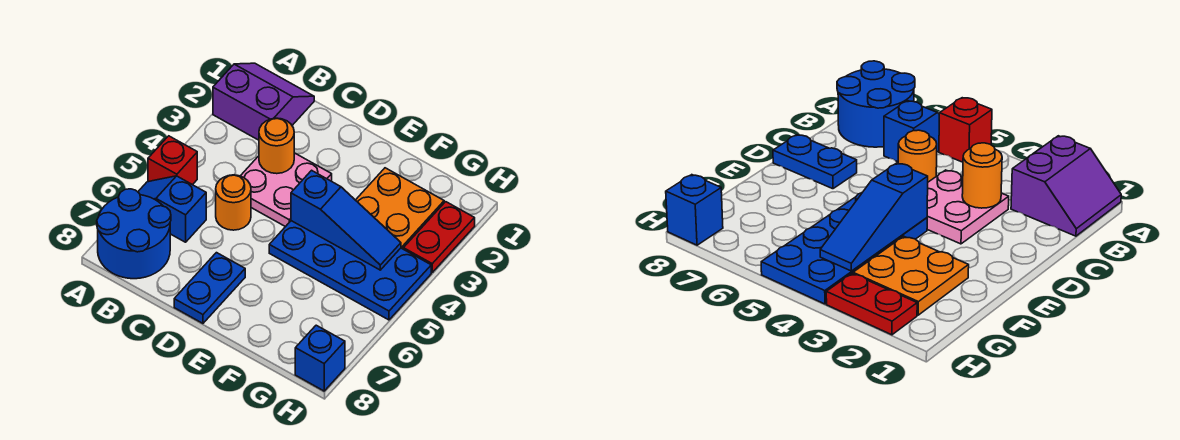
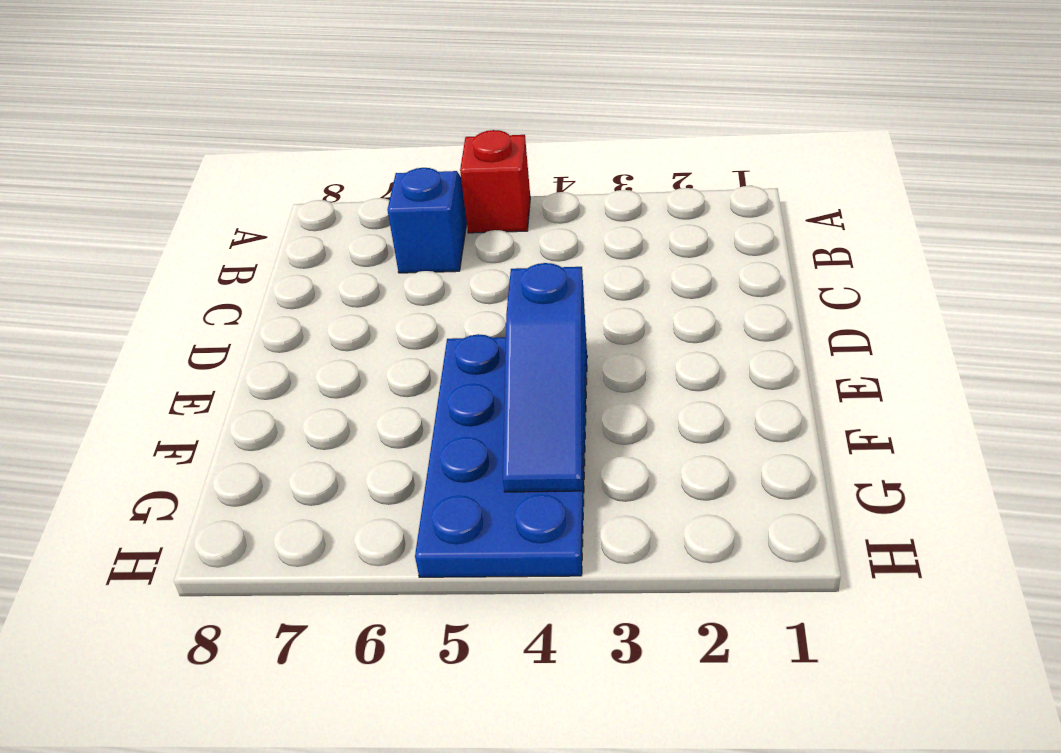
none -> purple slope A1:B2 level 1 top 2
none -> blue round brick A7:B8 level 1
none -> pink plate C3:D4 level 1

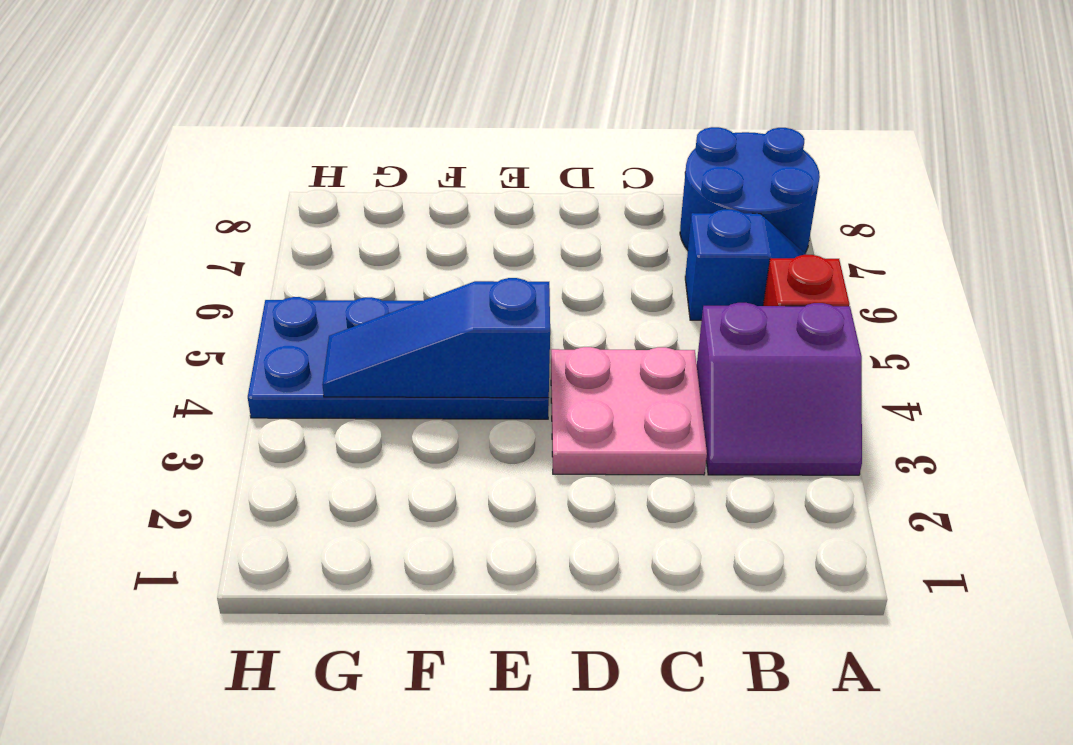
purple slope A3:B4 level 1 top 4 -> purple slope A1:B2 level 1 top 2
none -> orange round brick C5 level 1
none -> blue plate D7:D8 level 1
none -> orange plate F2:G3 level 1

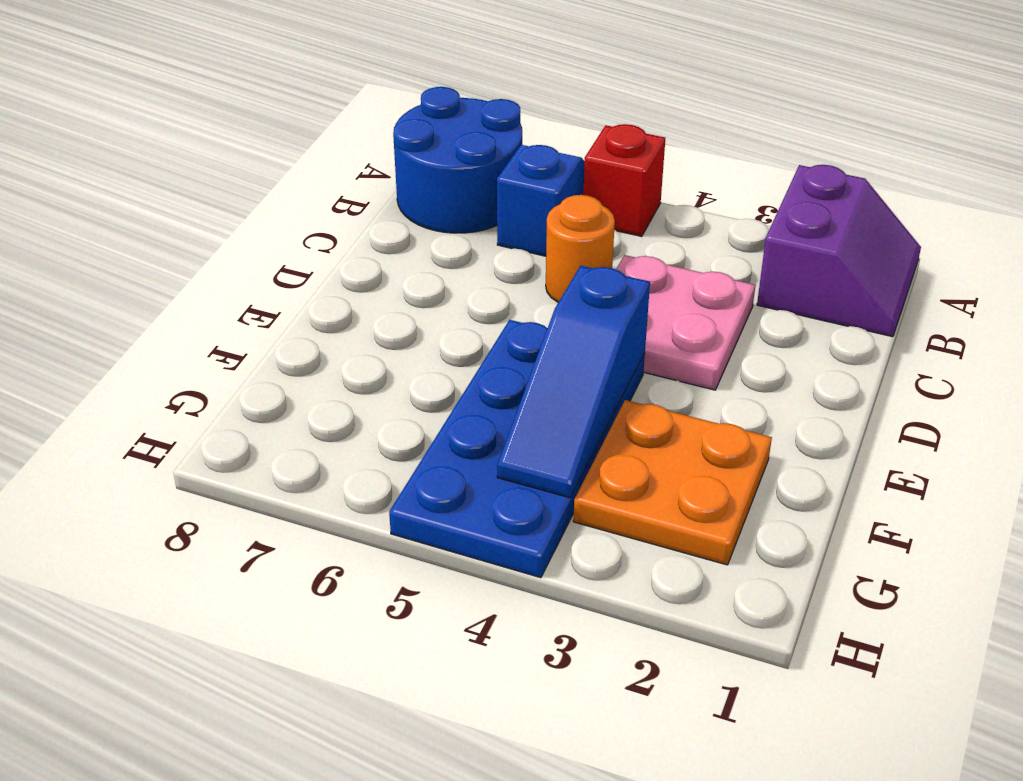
none -> blue plate D7:D8 level 1
none -> red plate H2:H3 level 1
none -> blue brick H8 level 1

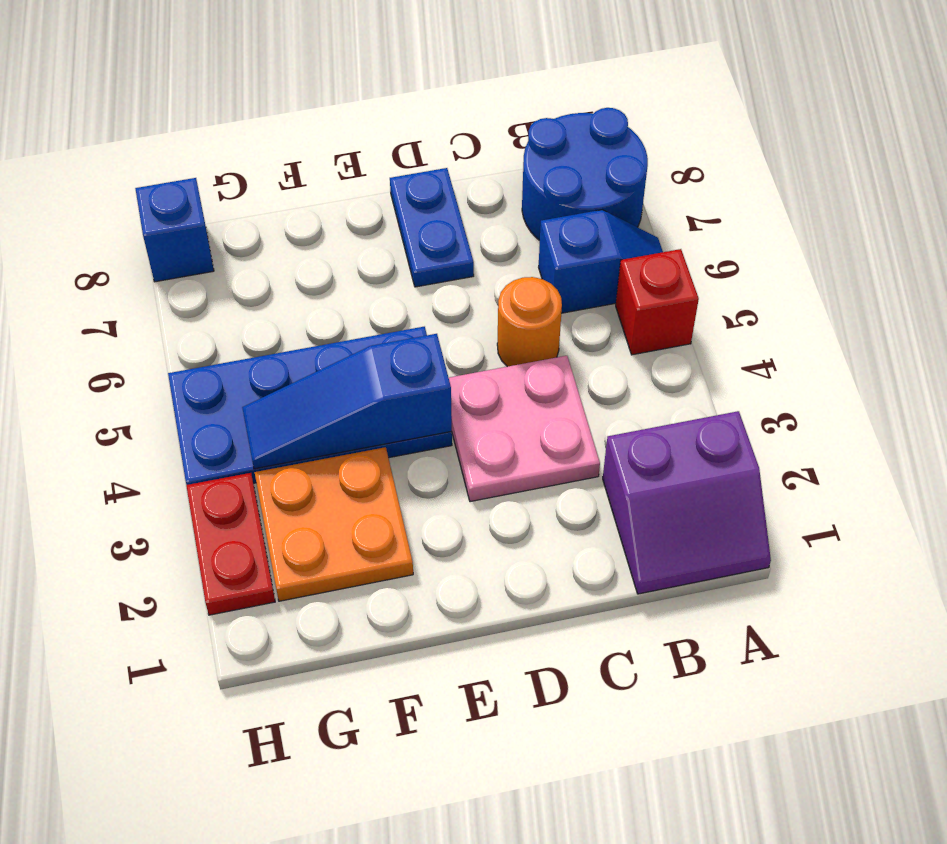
none -> orange round brick C3 level 2

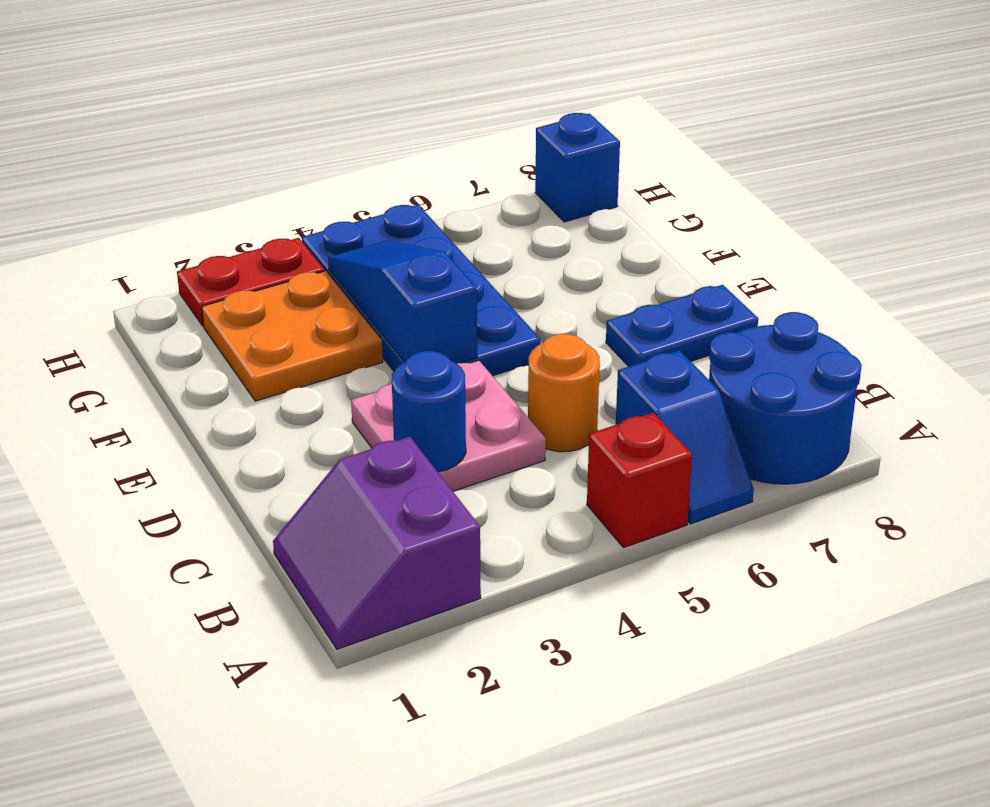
blue round brick C3 level 2 -> orange round brick C3 level 2

